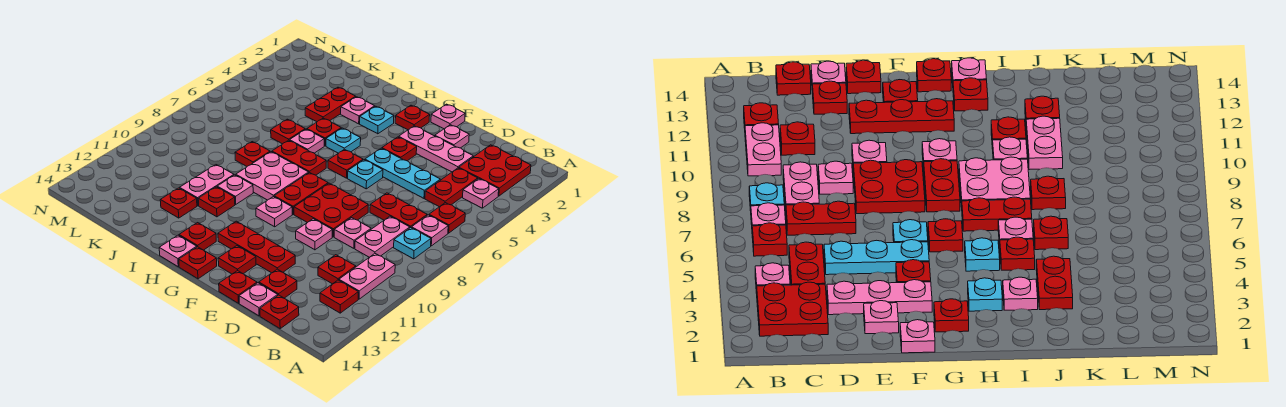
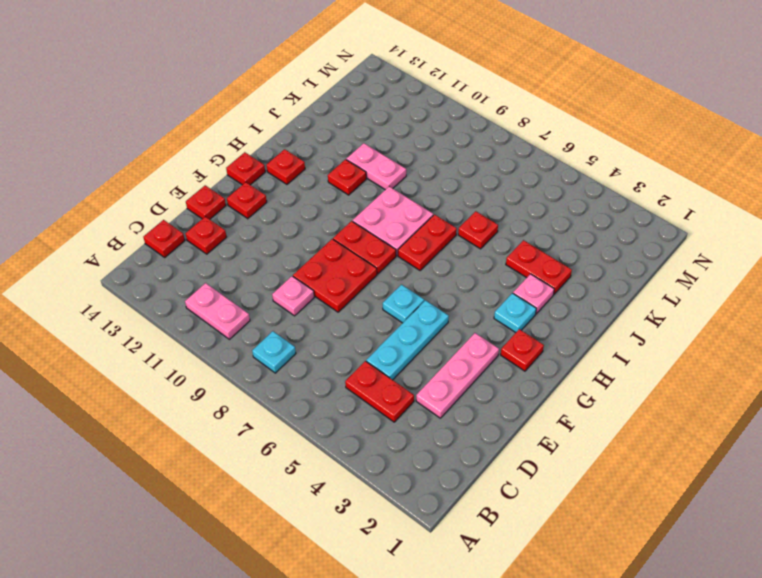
none -> red plate B2:C3 level 1
none -> pink plate B4 level 1
none -> red plate B6 level 1
none -> pink plate B7 level 1

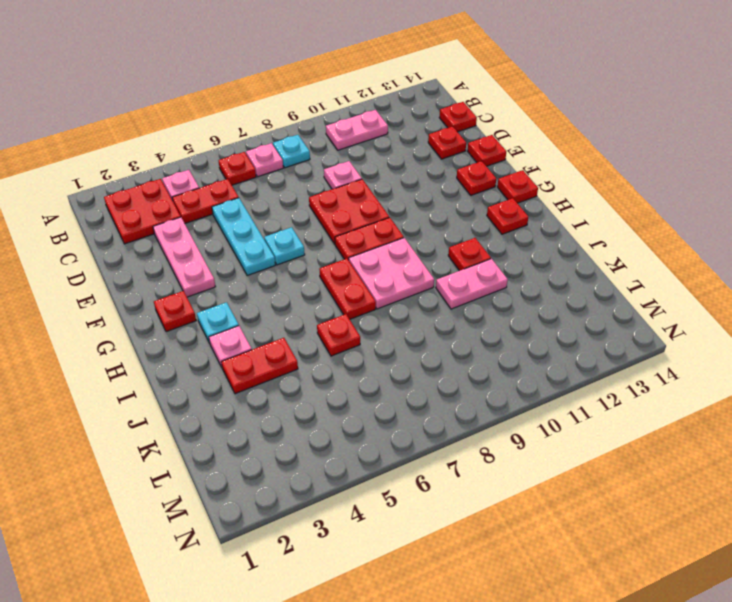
none -> red plate B12 level 1
none -> red plate C7:D7 level 1
none -> pink plate C8:C9 level 1
none -> red plate C11 level 1

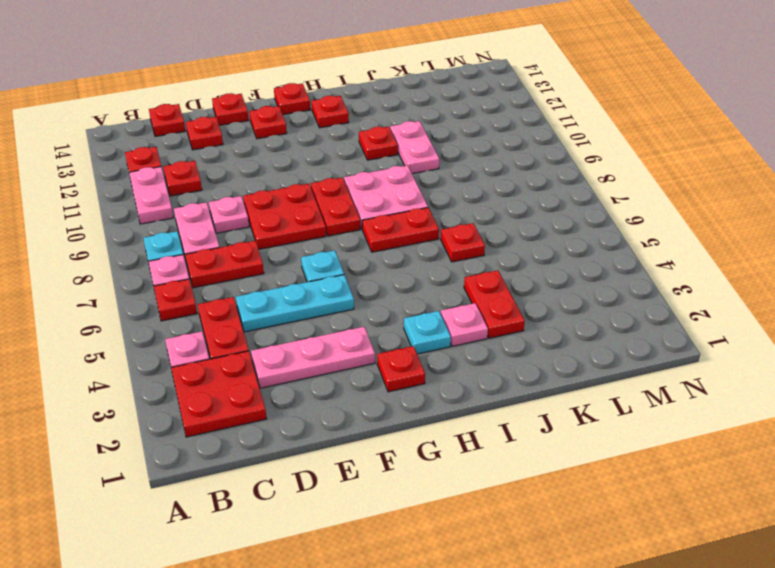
none -> pink plate D14 level 1
none -> pink plate E2 level 1
none -> pink plate E10 level 1
none -> red plate E12:G12 level 1

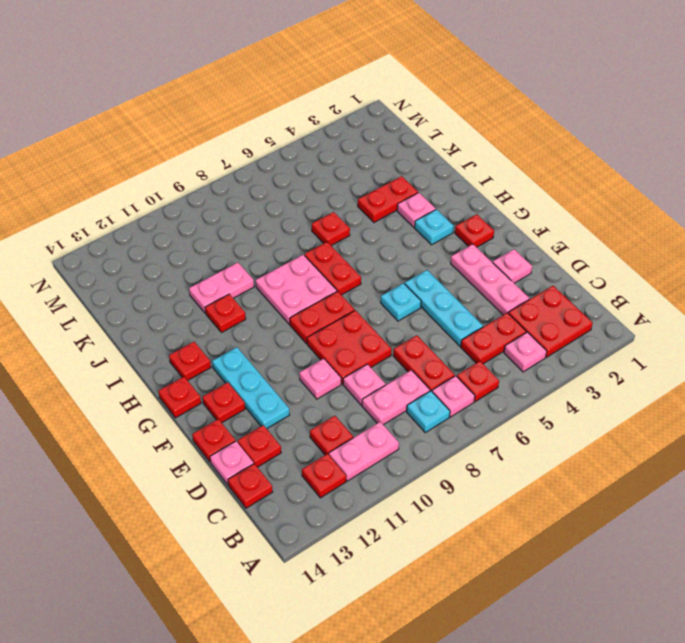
cyan plate E12:G12 level 1 -> red plate E12:G12 level 1
none -> pink plate F1 level 1
none -> red plate F4 level 1
none -> red plate G6 level 1
none -> pink plate G10 level 1

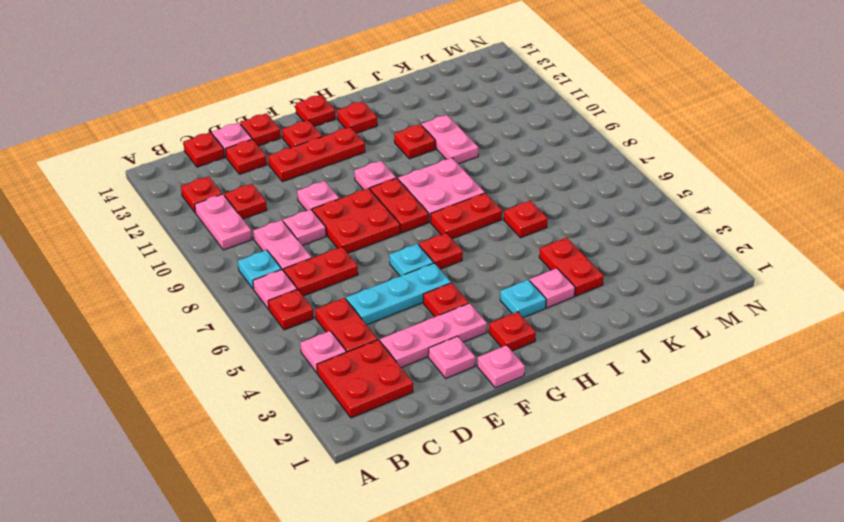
none -> cyan plate H5 level 1
none -> pink plate H14 level 1
none -> red plate I5 level 1
none -> pink plate I6 level 1

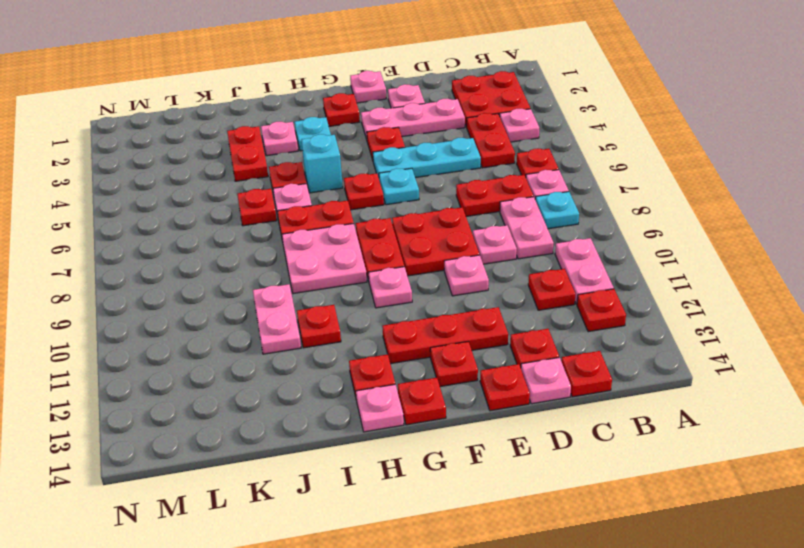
cyan brick H5 level 1 -> cyan plate H5 level 1
none -> pink plate I10 level 1
none -> red plate J8 level 1
none -> red plate J12 level 1

